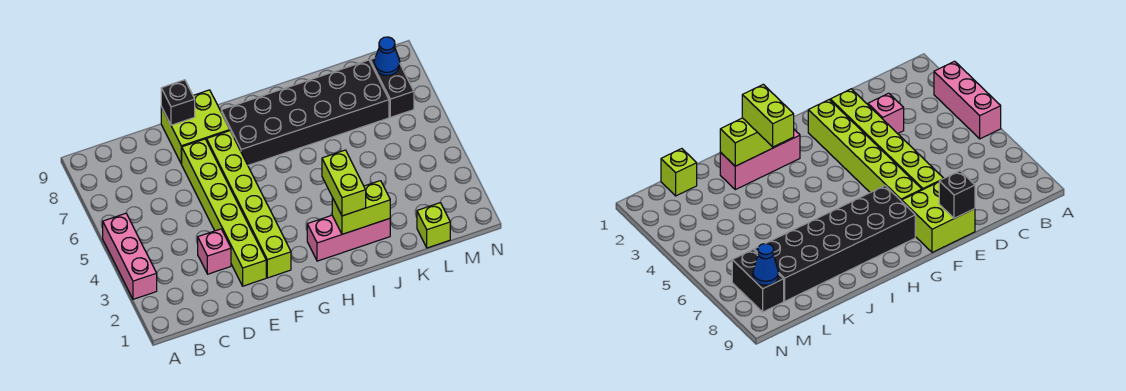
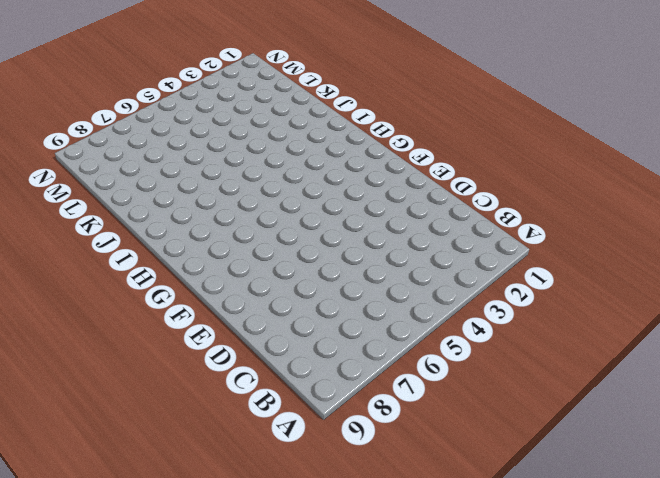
none -> pink brick A3:A5 level 1
none -> pink brick D3 level 1
none -> lime brick E2:E7 level 1

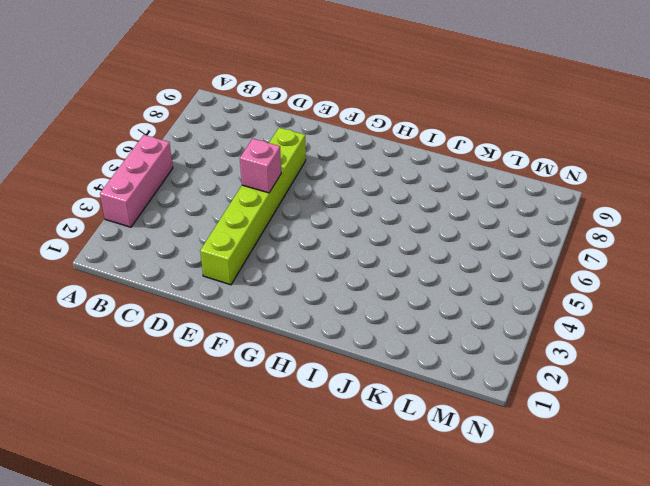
pink brick E5 level 2 -> pink brick D3 level 1
none -> lime brick E8:F9 level 1
none -> lime brick F2:F7 level 1
none -> black brick G7:L8 level 1

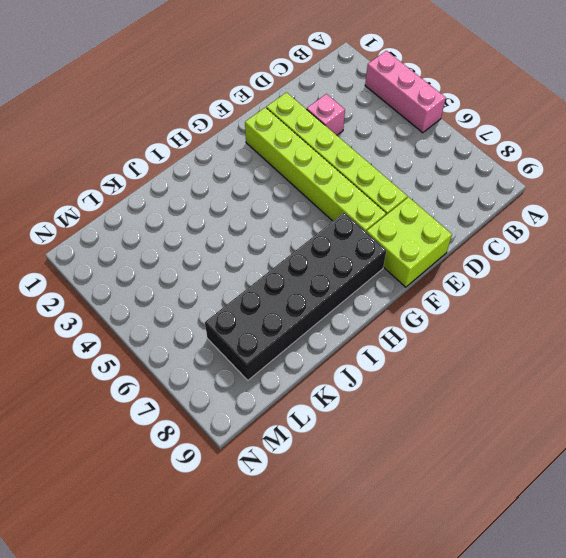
none -> pink brick H2:J2 level 1
none -> lime brick L1 level 1
none -> black brick M7:M8 level 1

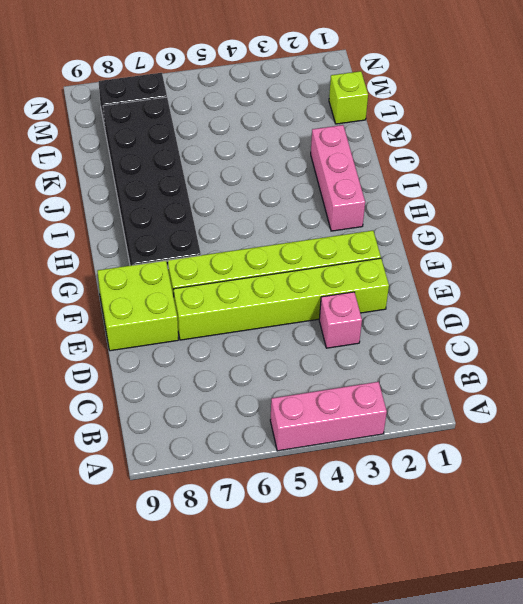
none -> black brick E9 level 2
none -> lime brick I2:J2 level 2
none -> blue cone M8 level 2

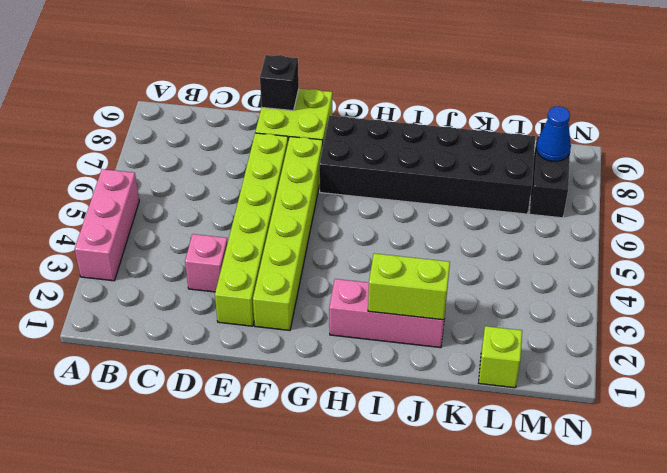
none -> lime brick I2:I3 level 3

